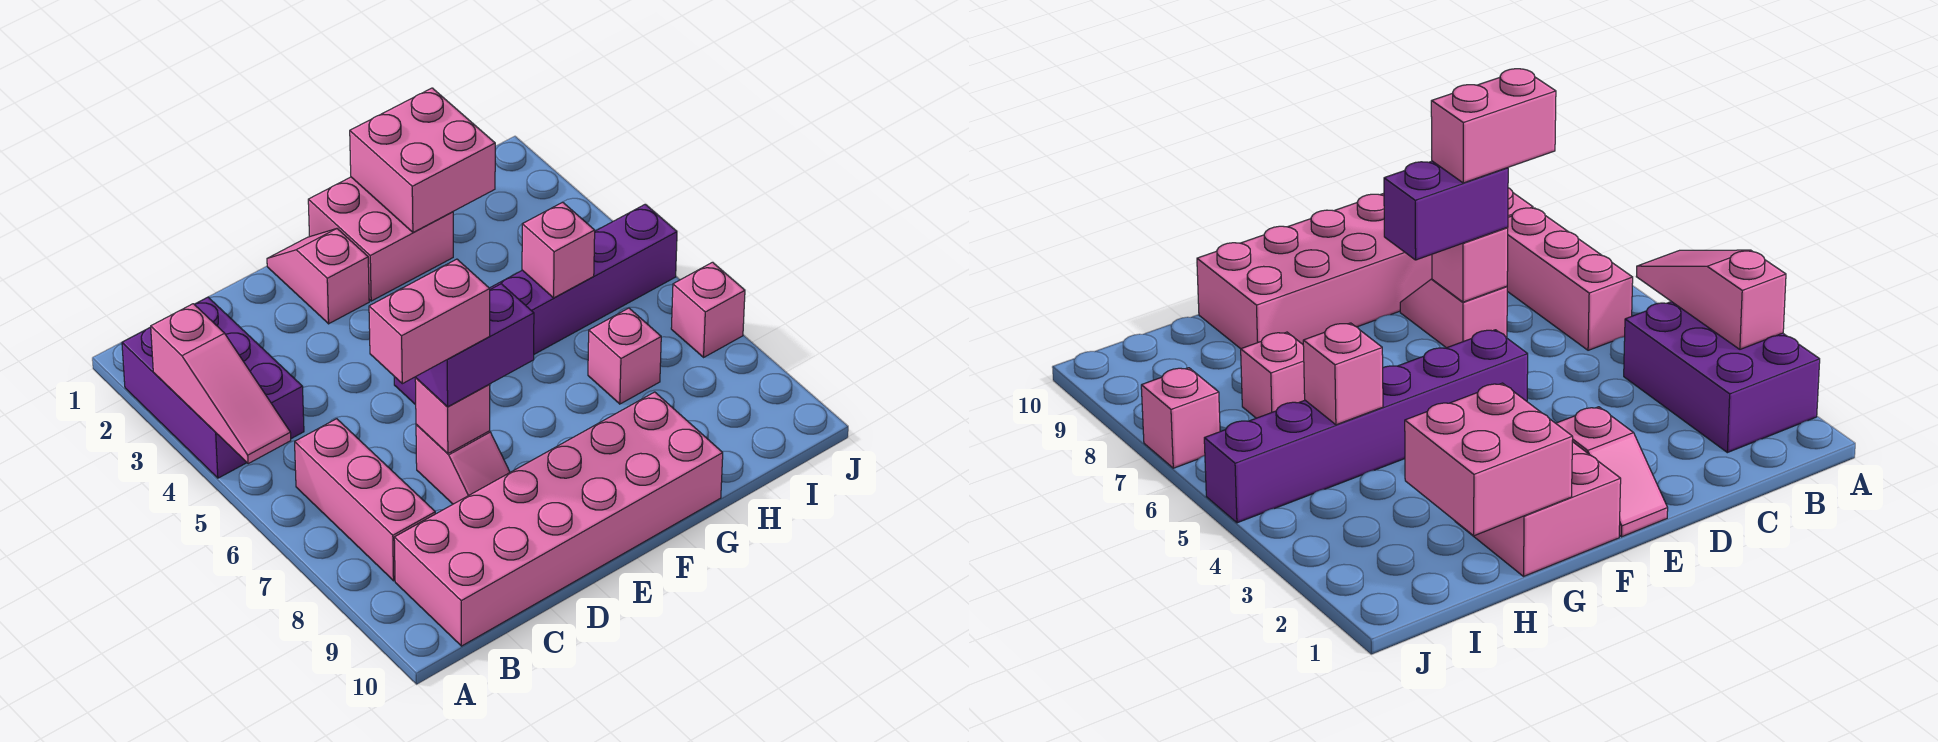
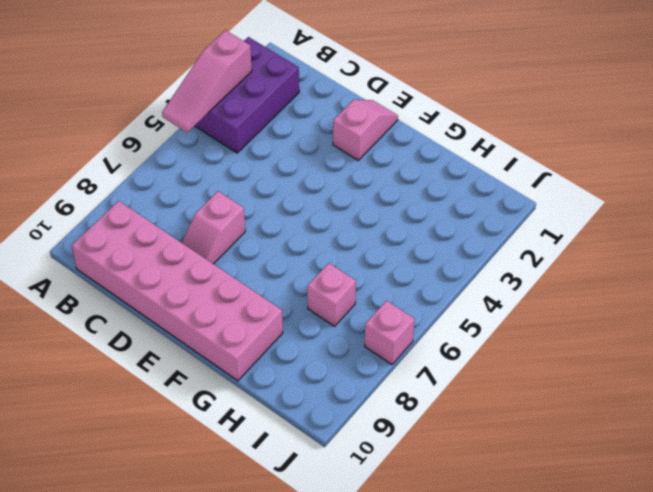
none -> pink brick B6:B8 level 1
none -> purple brick E5:J5 level 1
none -> pink brick F1:G2 level 1

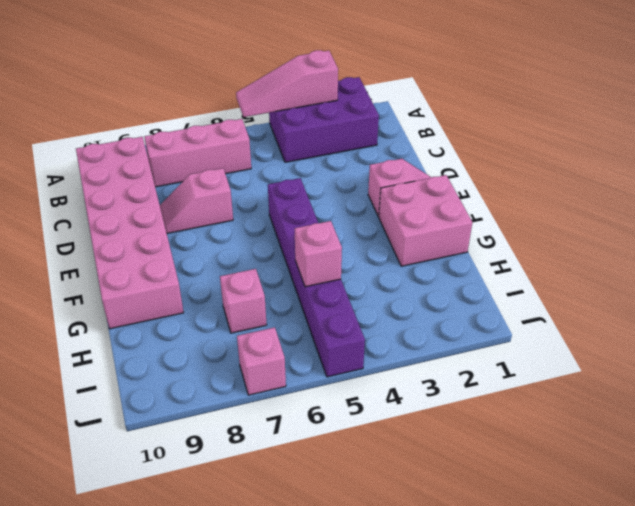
none -> pink brick D7 level 2
none -> pink brick G1:H2 level 2
none -> purple brick D7:E7 level 3

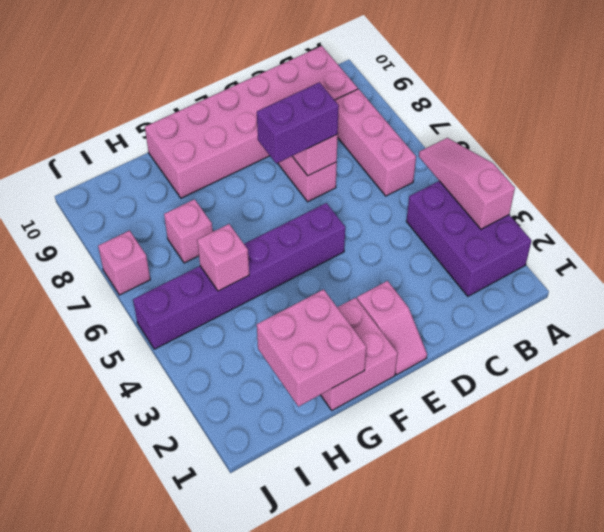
none -> pink brick C7:D7 level 4

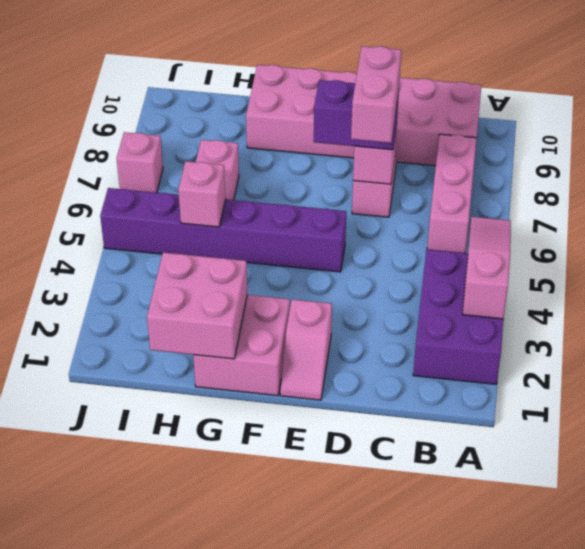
pink brick D6:D7 level 4 -> pink brick C7:D7 level 4

